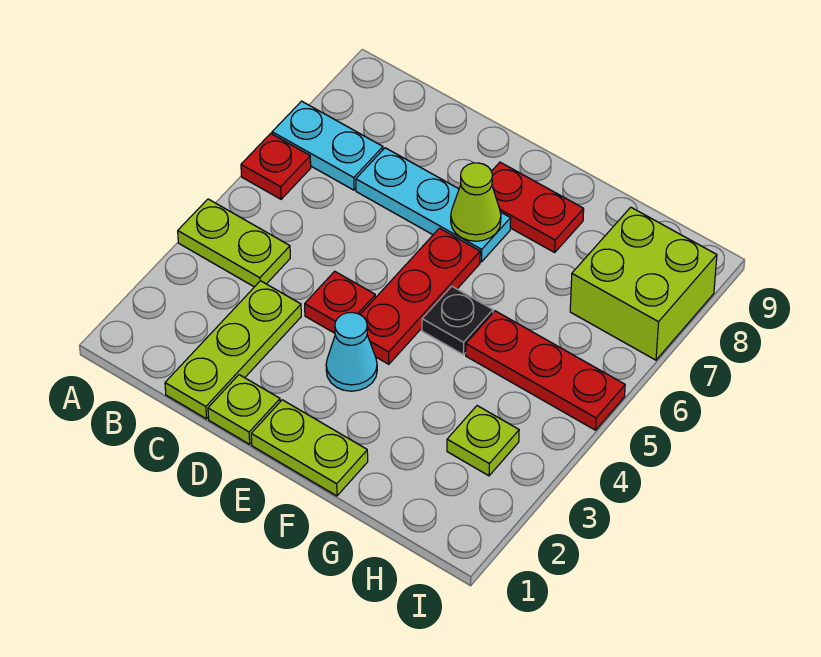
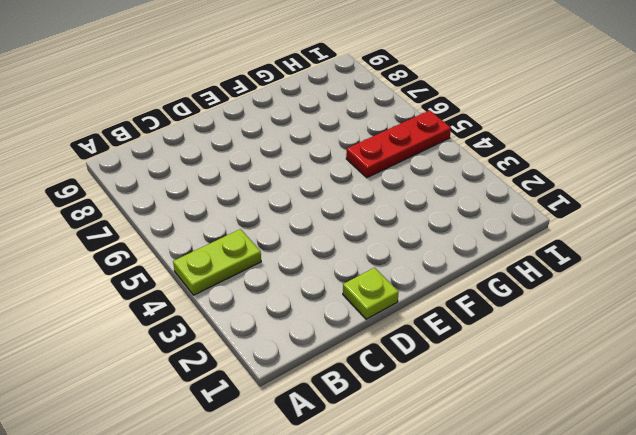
none -> red plate A6 level 1
none -> cyan plate A7:B7 level 1
none -> lime plate C1:C3 level 1

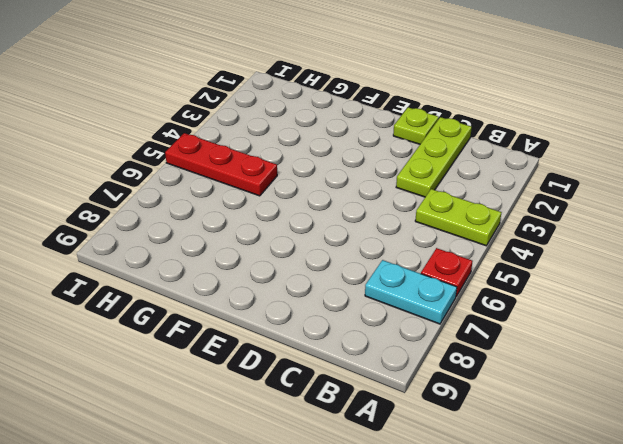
none -> cyan plate C7:E7 level 1
none -> red plate D4 level 1
none -> lime plate E1:F1 level 1

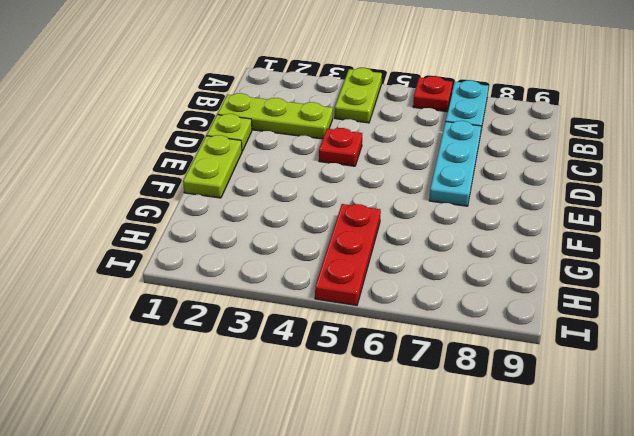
none -> cyan cone E3 level 1
none -> red plate E4:E6 level 1
none -> red plate E8:F8 level 1

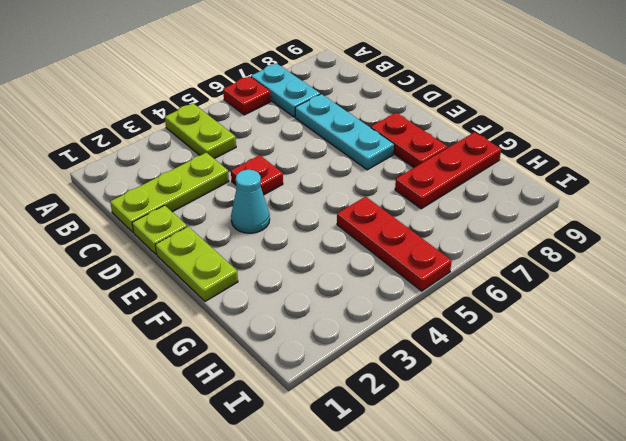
red plate G7:G9 level 1 -> red plate E4:E6 level 1
none -> black plate F5 level 1
none -> lime plate H3 level 1
none -> lime brick H7:I8 level 1

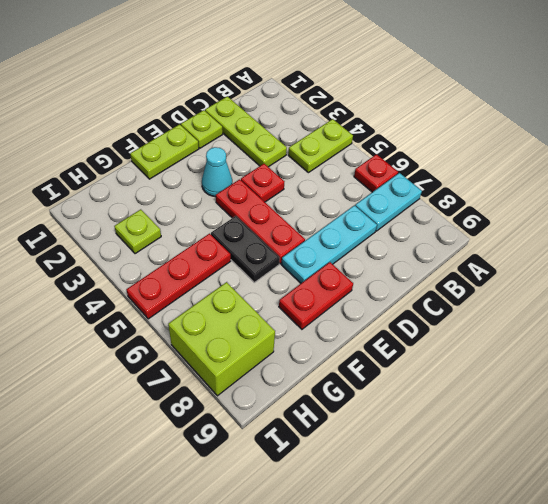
black plate F5:F6 level 1 -> black plate F5 level 1
none -> lime cone E7 level 2

